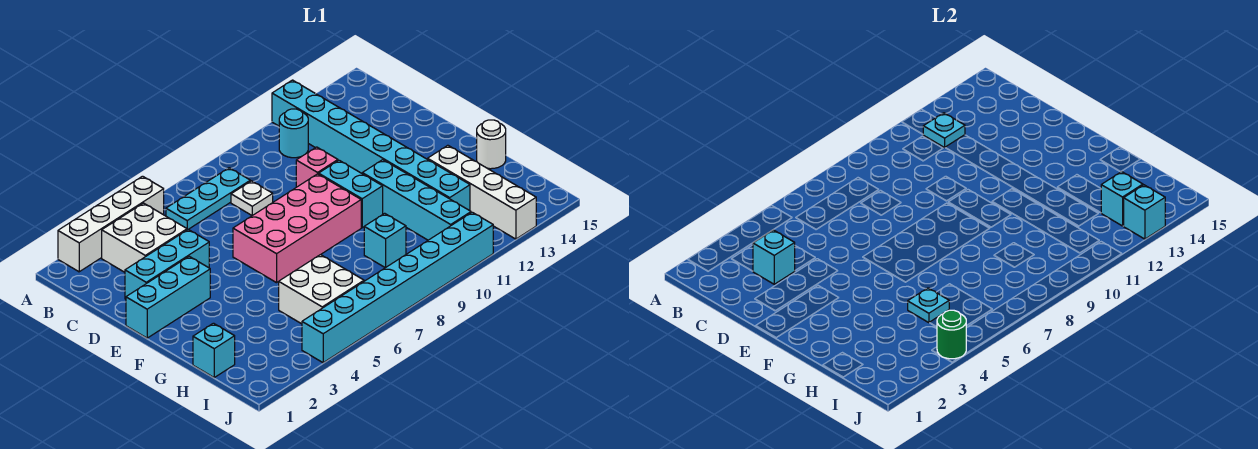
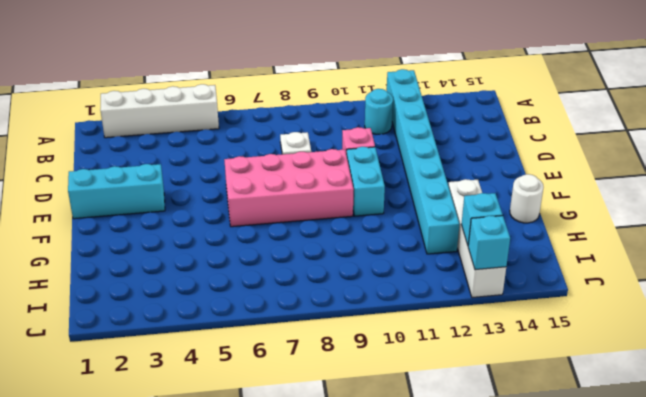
none -> white brick B3:C4 level 1
none -> cyan plate B6:B8 level 1
none -> cyan brick D2:D4 level 1

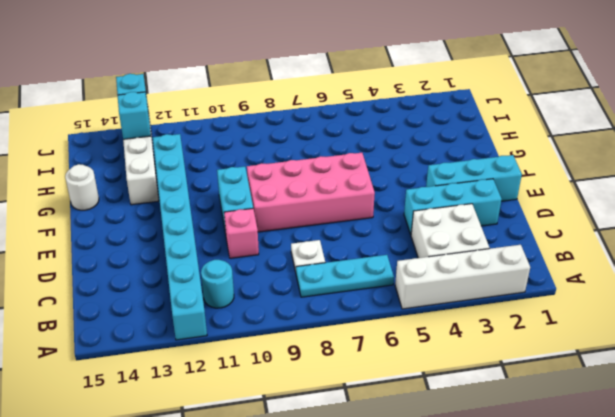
none -> cyan brick F11:I11 level 1
none -> cyan brick H1 level 1
none -> white brick H5:I6 level 1

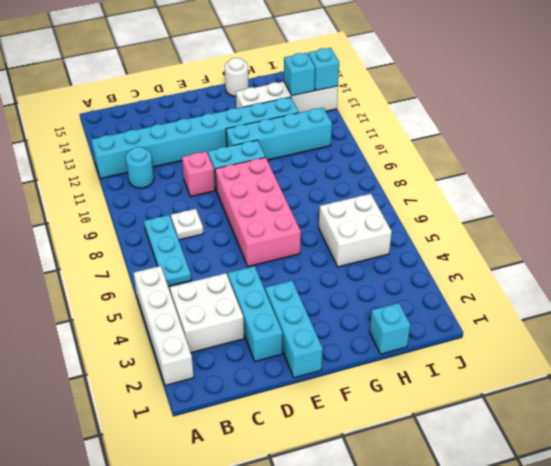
none -> cyan brick H9 level 1
none -> cyan brick J4:J11 level 1
none -> cyan plate B12 level 2

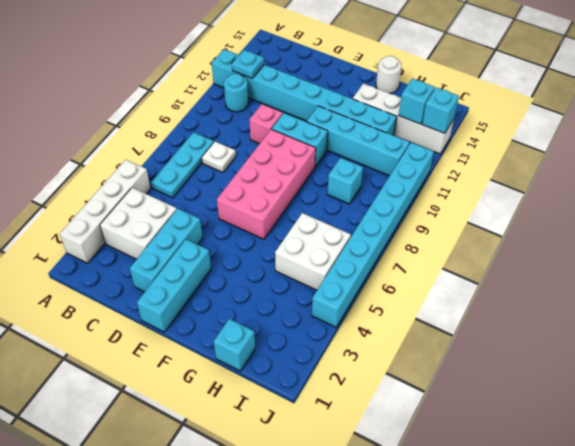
none -> cyan brick C3 level 2
none -> cyan plate H5 level 2
none -> green round brick J4 level 2

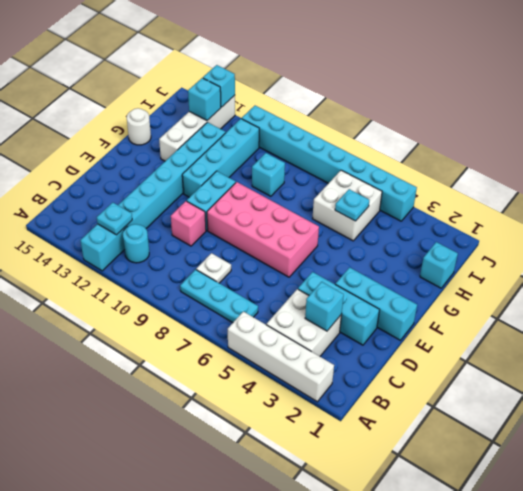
none -> green round brick J4 level 2

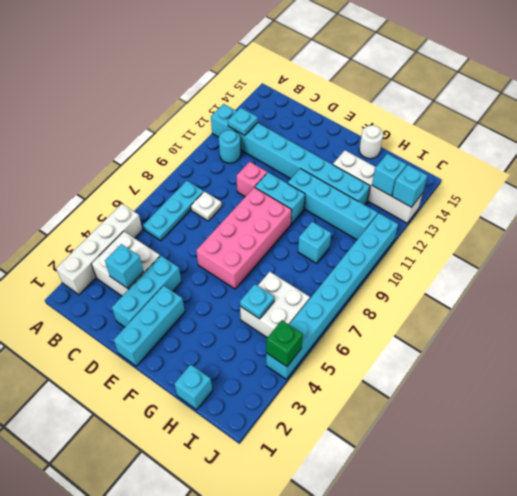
green brick J4 level 2 -> green round brick J4 level 2

